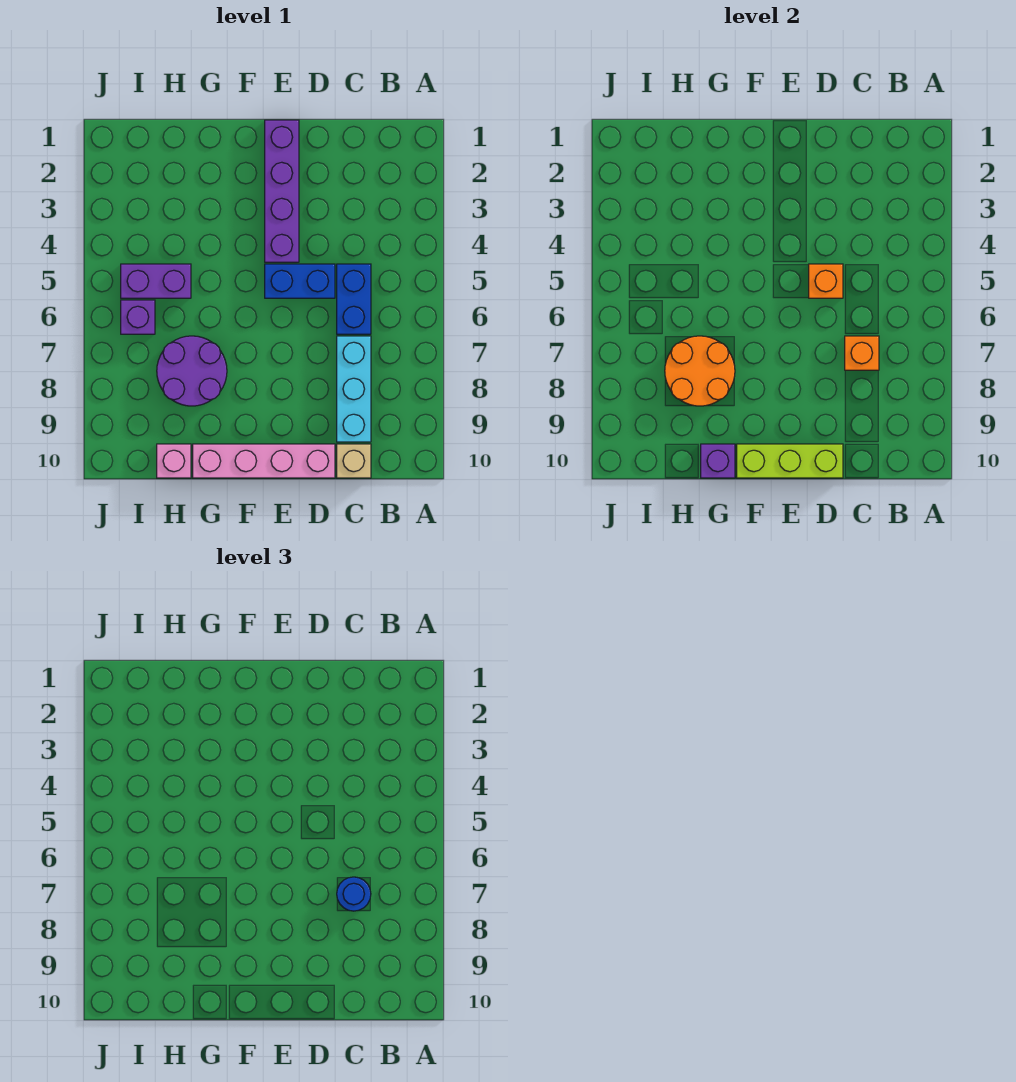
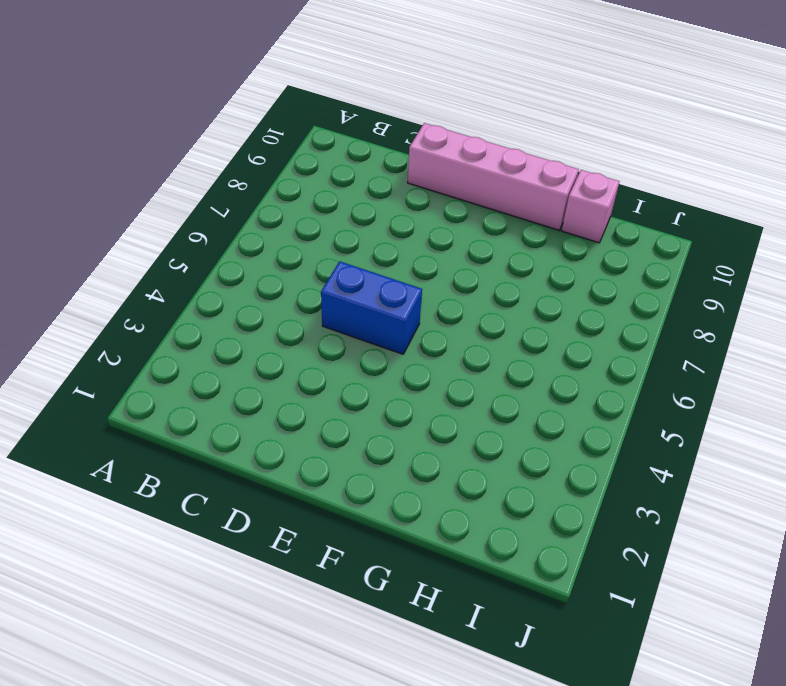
none -> blue brick C5:C6 level 1
none -> cyan brick C7:C9 level 1
none -> tan brick C10 level 1

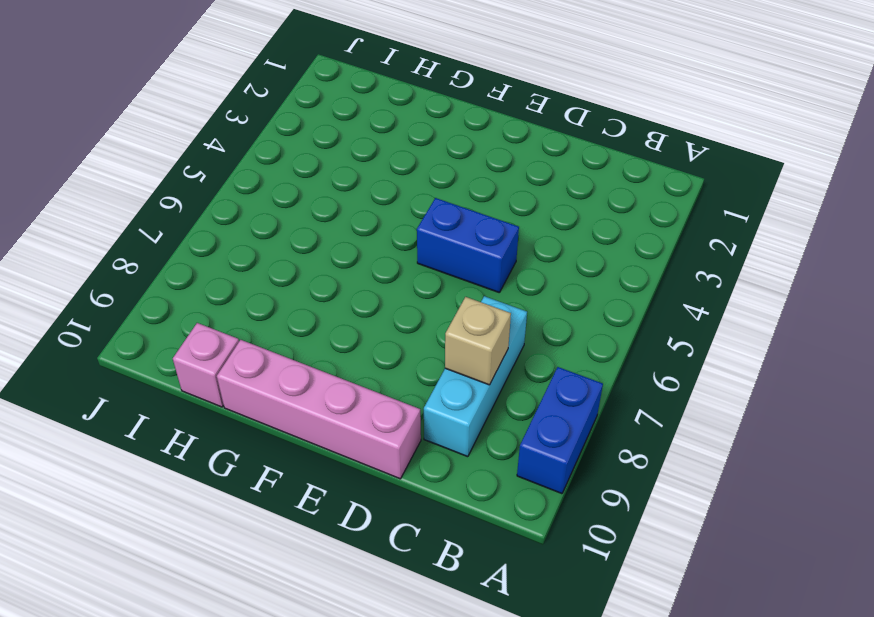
blue brick A8:A9 level 1 -> blue brick C5:C6 level 1
tan brick C8 level 2 -> tan brick C10 level 1
none -> purple brick E1:E4 level 1
none -> purple round brick G7:H8 level 1
none -> purple brick H5:I5 level 1

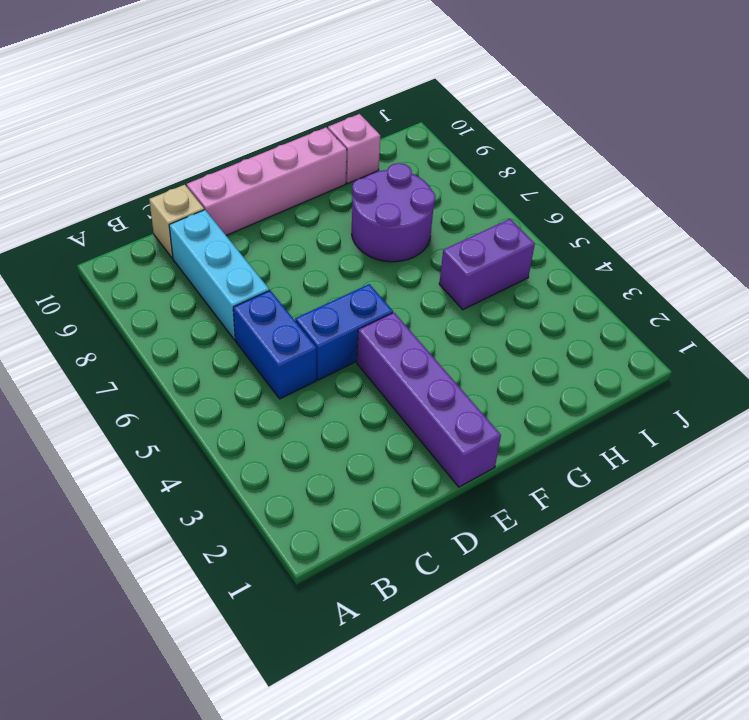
none -> purple brick I6 level 1
none -> orange brick C7 level 2
none -> orange brick D5 level 2

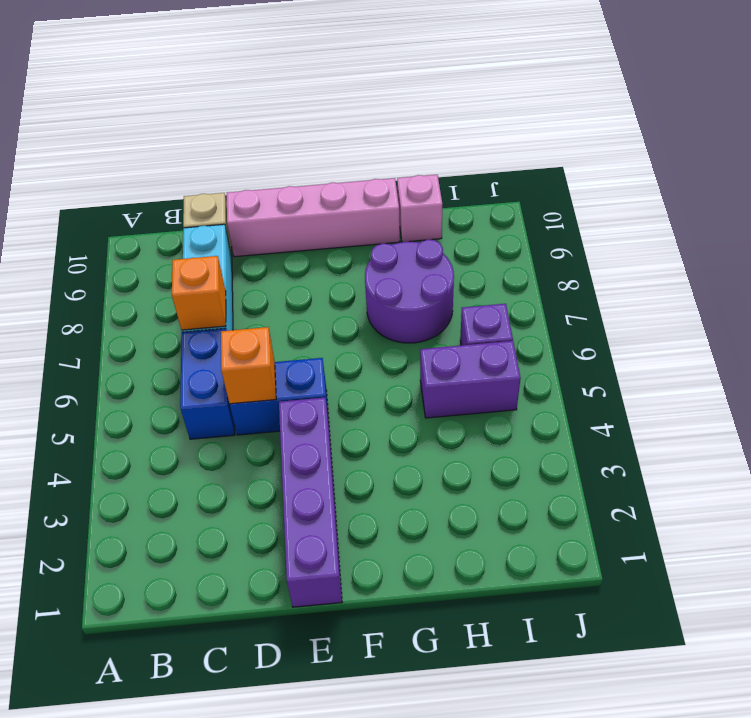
none -> lime brick D10:F10 level 2
none -> orange round brick G7:H8 level 2
none -> purple brick G10 level 2

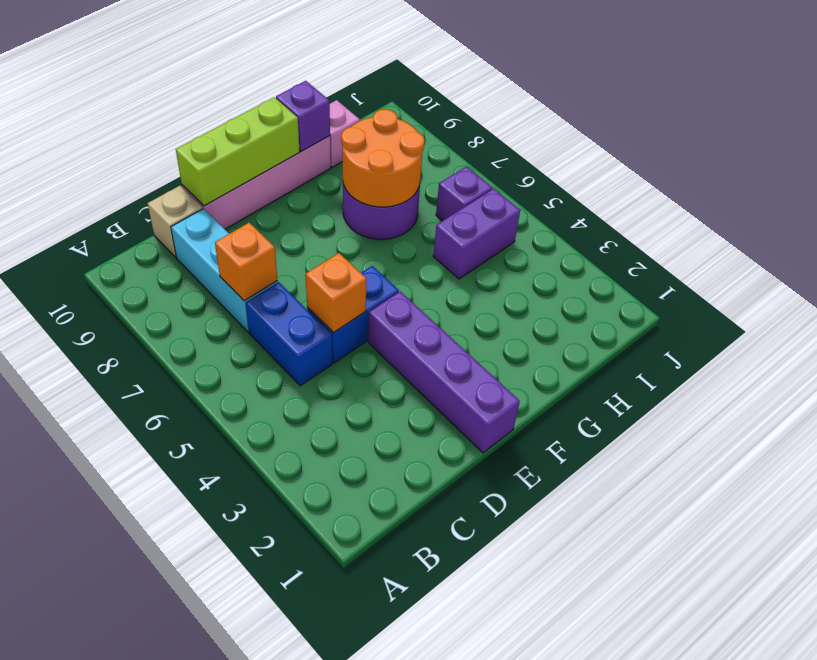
none -> blue round brick C7 level 3

